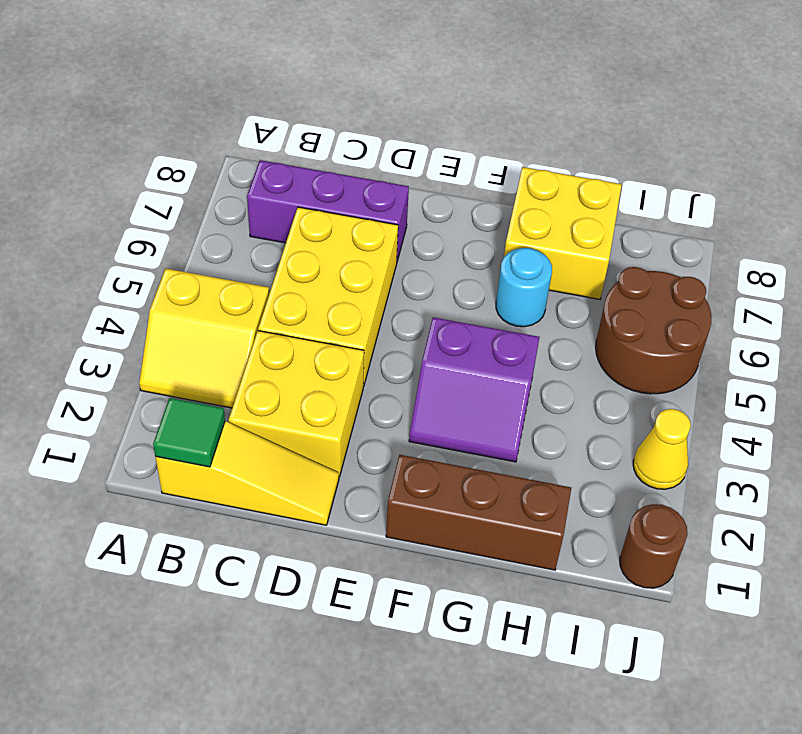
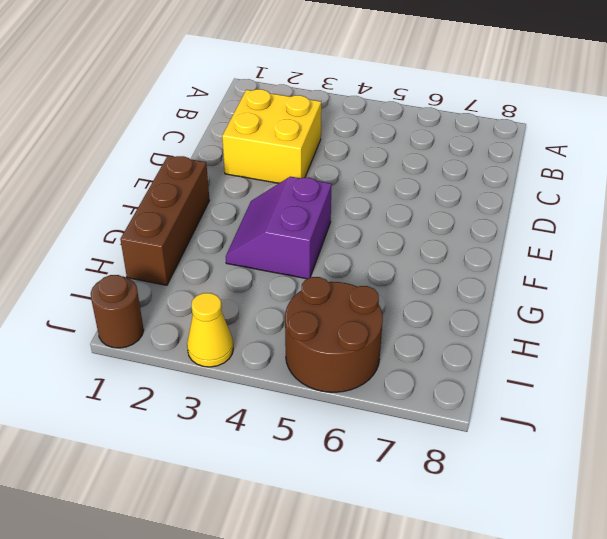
none -> yellow slope A3:B4 level 1 top 4
none -> yellow slope B1:D1 level 1 top B
none -> purple brick B7:D7 level 1

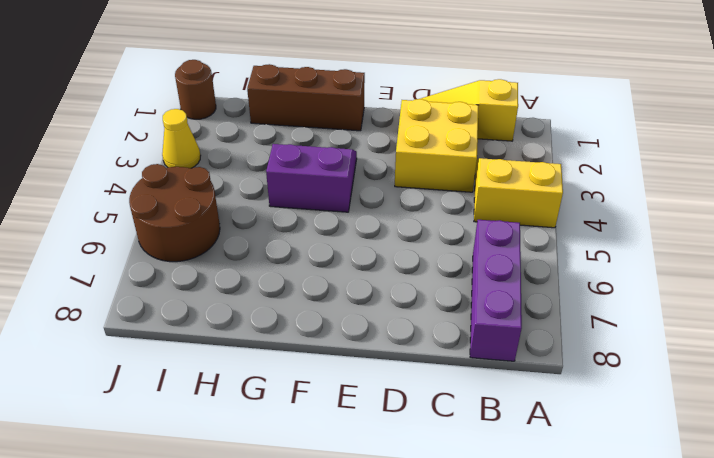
purple brick B6:B8 level 1 -> purple brick B7:D7 level 1
none -> yellow brick C4:D6 level 1
none -> cyan round brick G6 level 1
none -> yellow brick G7:H8 level 1

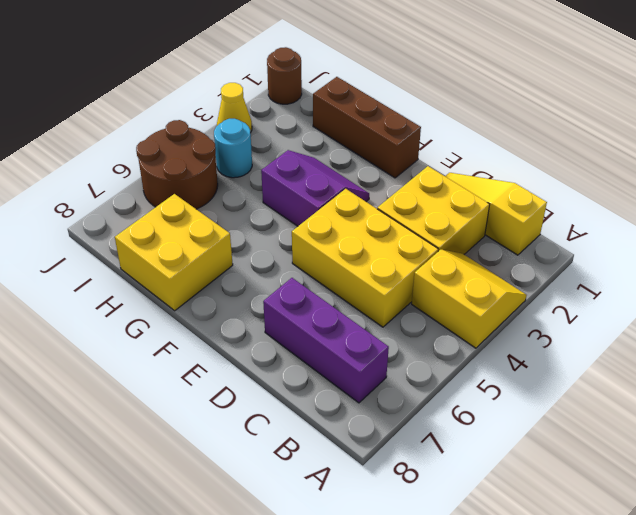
yellow brick C4:E5 level 1 -> yellow brick C4:D6 level 1
cyan round brick I4 level 1 -> cyan round brick G6 level 1
none -> green tile B1 level 2

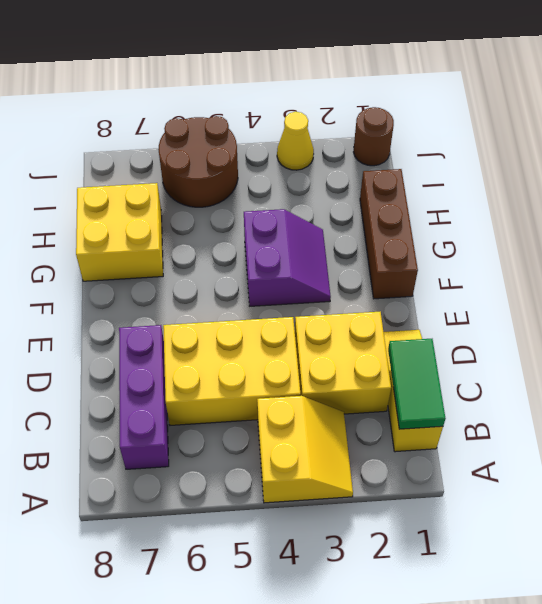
green tile B1:C1 level 2 -> green tile B1 level 2
none -> cyan round brick G6 level 1

